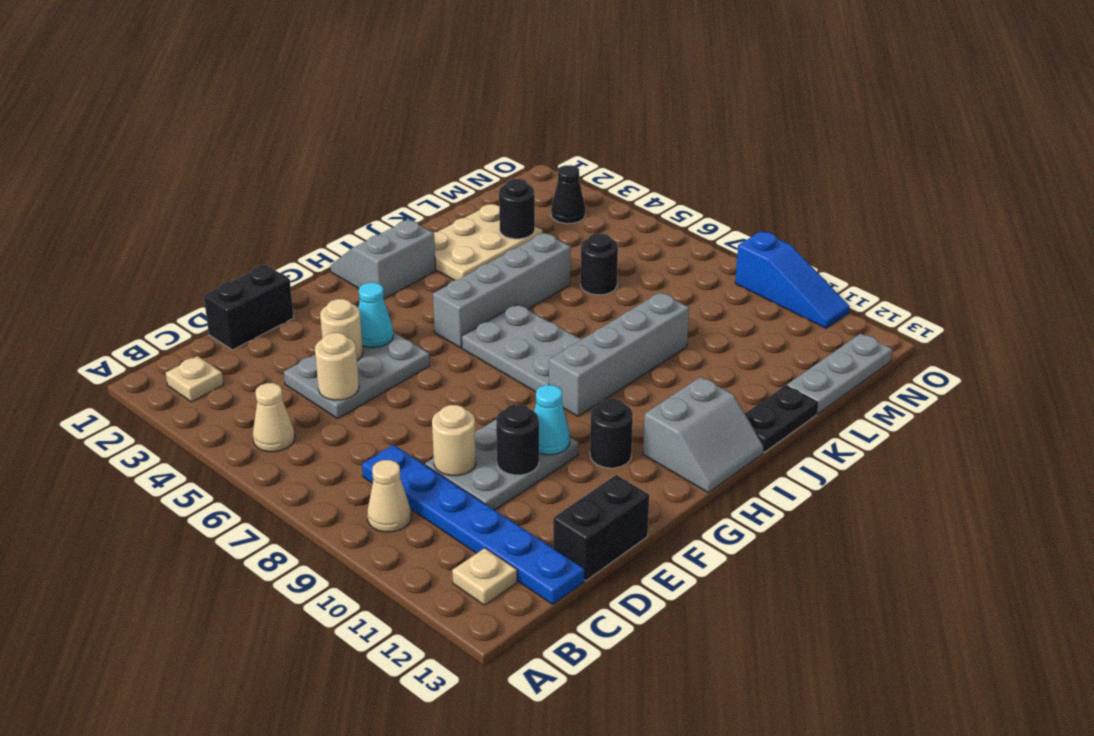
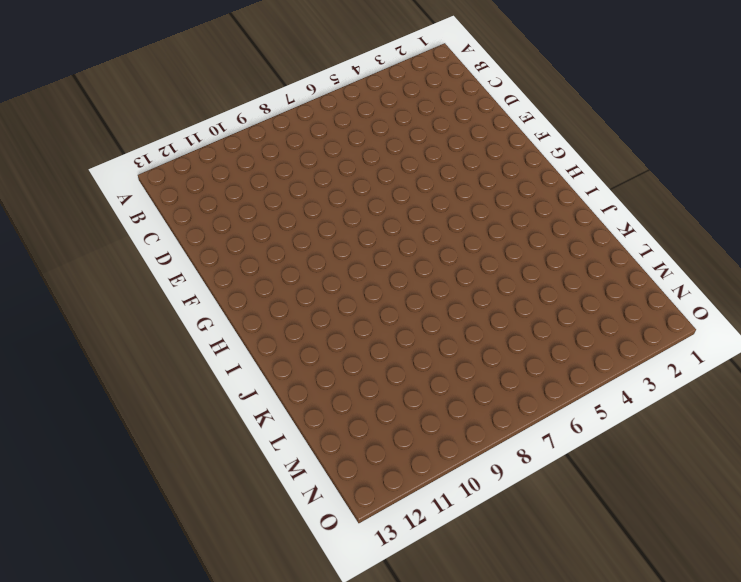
none -> tan plate B2 level 1
none -> tan cone B5 level 1
none -> tan cone B9 level 1

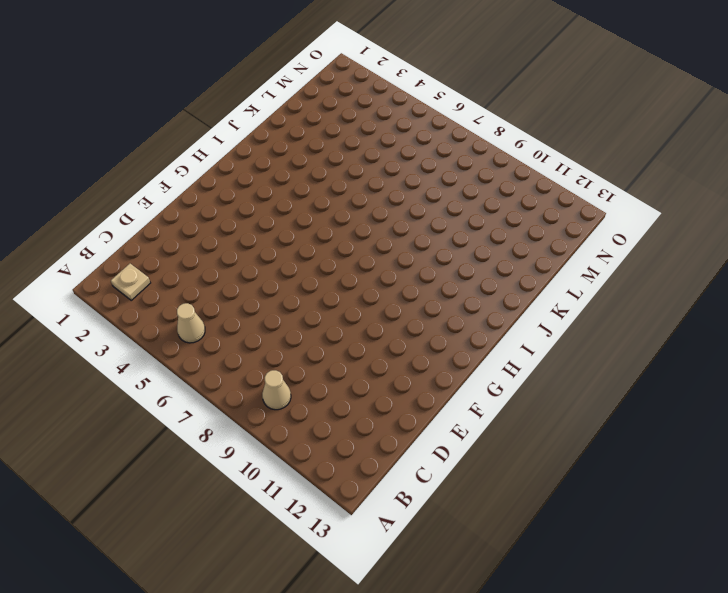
none -> tan plate B12 level 1
none -> blue plate C8:C13 level 1
none -> black brick D1:E1 level 1

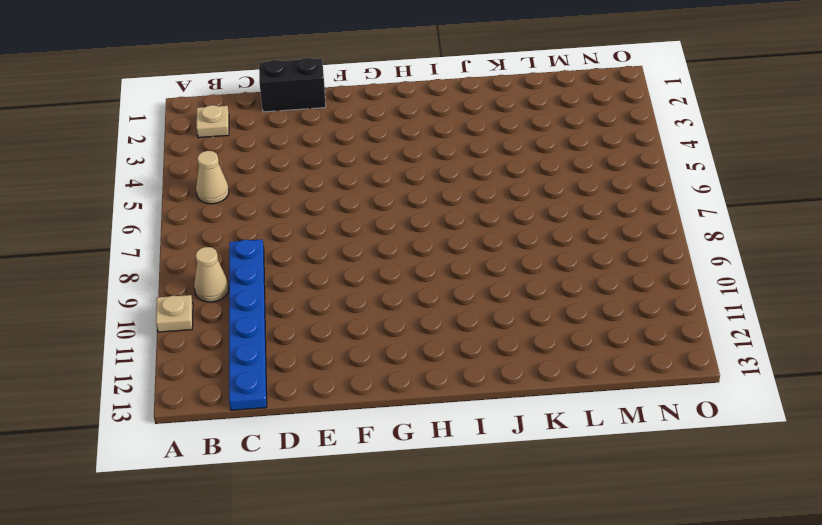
tan plate A10 level 1 -> tan plate B12 level 1
none -> grey plate D4:F5 level 1
none -> grey plate D9:F10 level 1
none -> black brick D13:E13 level 1

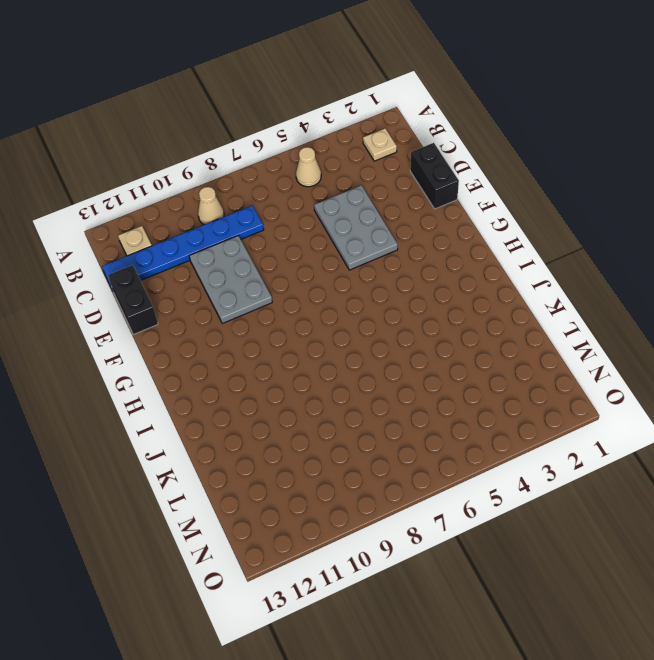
none -> black round brick G11 level 1
none -> grey slope H1:I2 level 1 top 2
none -> grey brick H5:K5 level 1

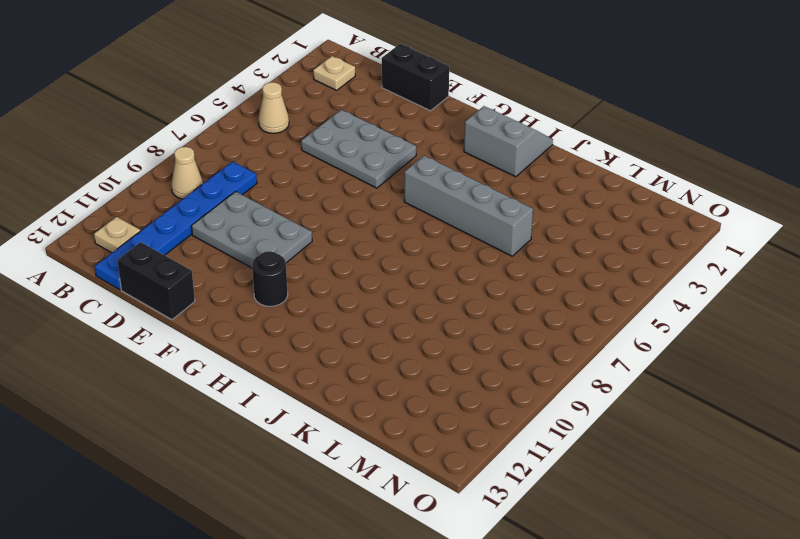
none -> grey plate H6:I8 level 1
none -> grey brick H9:K9 level 1
none -> grey slope H12:I13 level 1 top 12

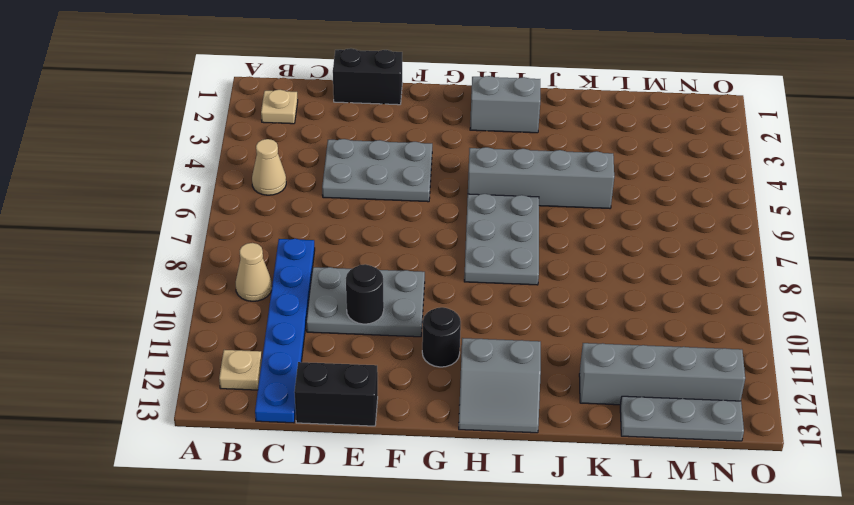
grey brick K12:N12 level 1 -> grey brick H9:K9 level 1
none -> tan plate J2:L3 level 1
none -> black plate J13:K13 level 1
none -> black round brick L6 level 1

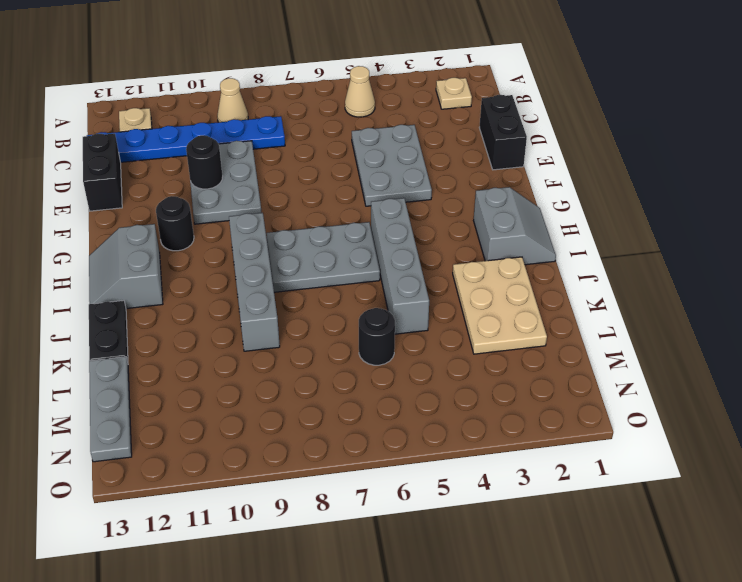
none -> black cone N3 level 1
none -> blue slope O9:O11 level 1 top 9
none -> tan round brick D5 level 2

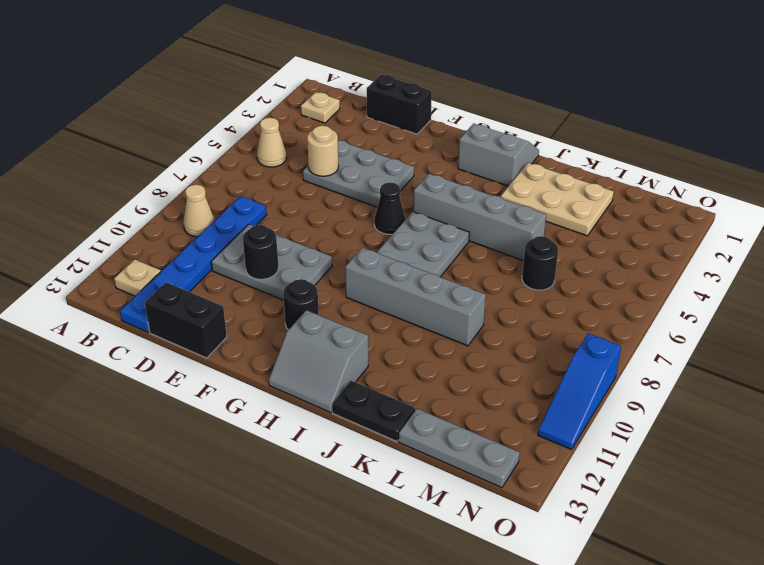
black cone G6 level 1 -> black cone N3 level 1
none -> tan round brick D9 level 2
none -> tan round brick E4 level 2
none -> cyan cone F4 level 2

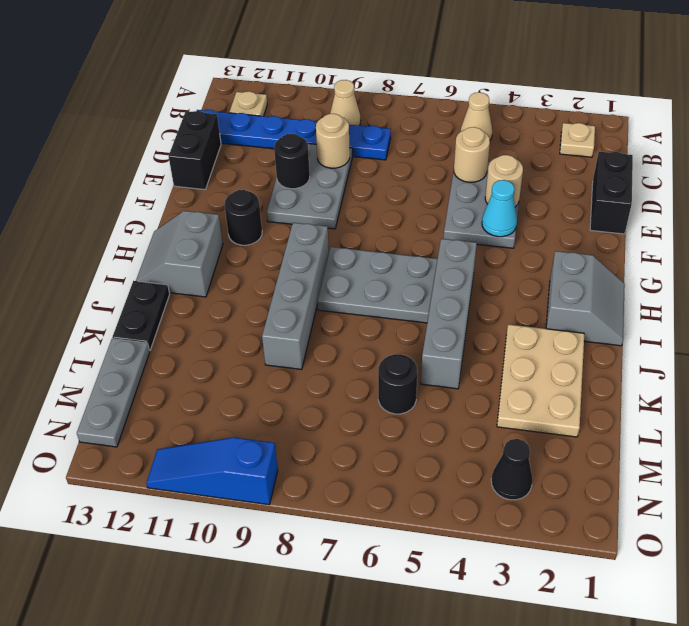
none -> cyan cone F10 level 2
none -> black round brick L3 level 2

